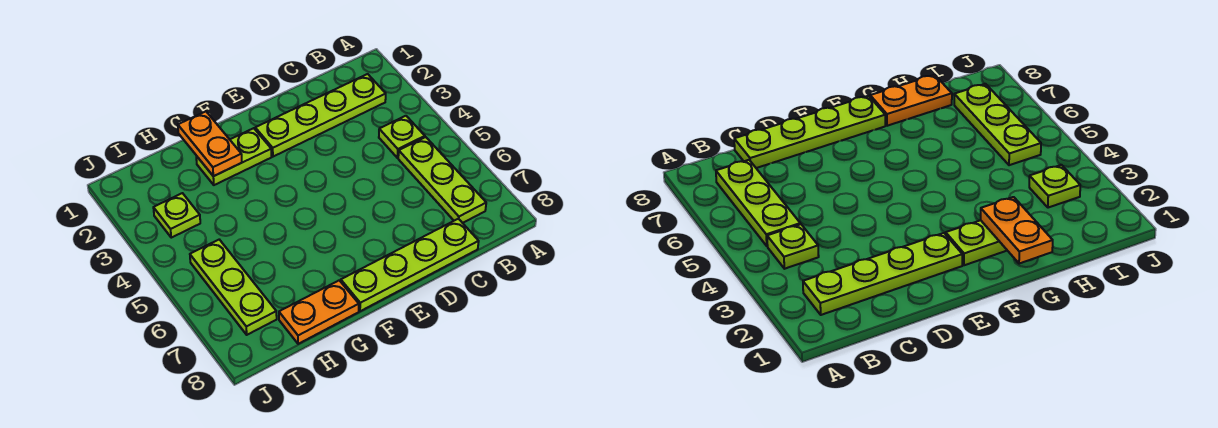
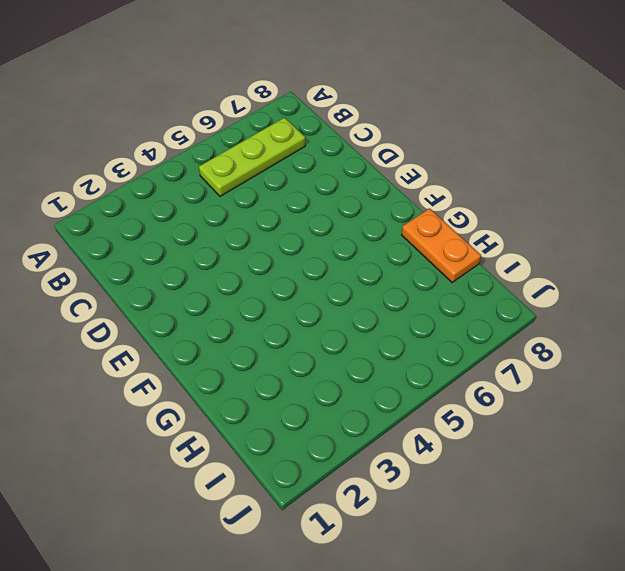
none -> lime plate B2:E2 level 1
none -> lime plate B4 level 1

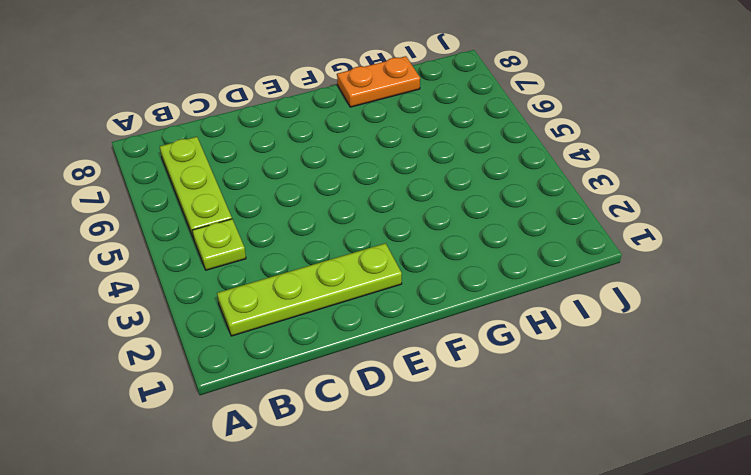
none -> lime plate C8:F8 level 1
none -> lime plate F2:G2 level 1

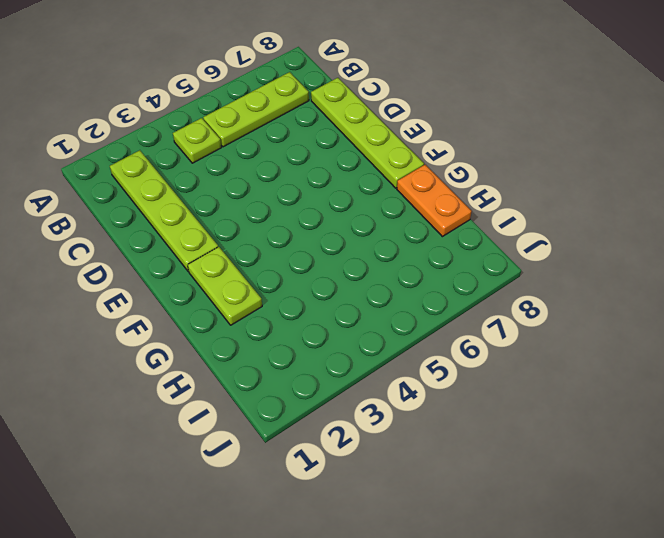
none -> lime plate I3 level 1
none -> lime plate I5:I7 level 1

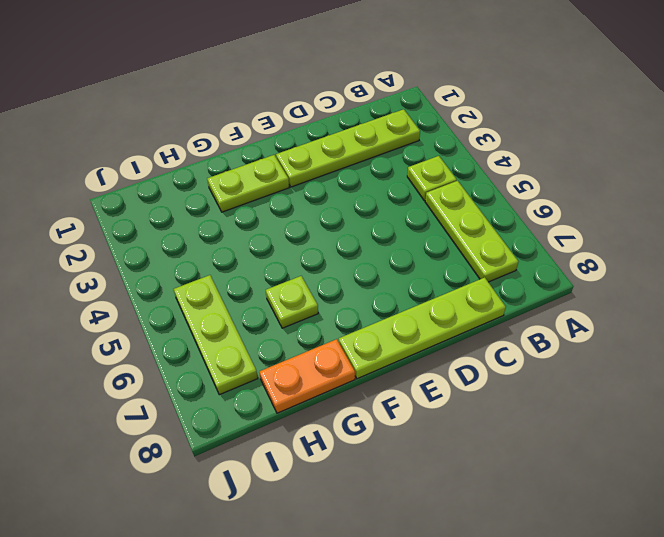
lime plate G6 level 1 -> lime plate I3 level 1
none -> orange plate G1:G2 level 2

